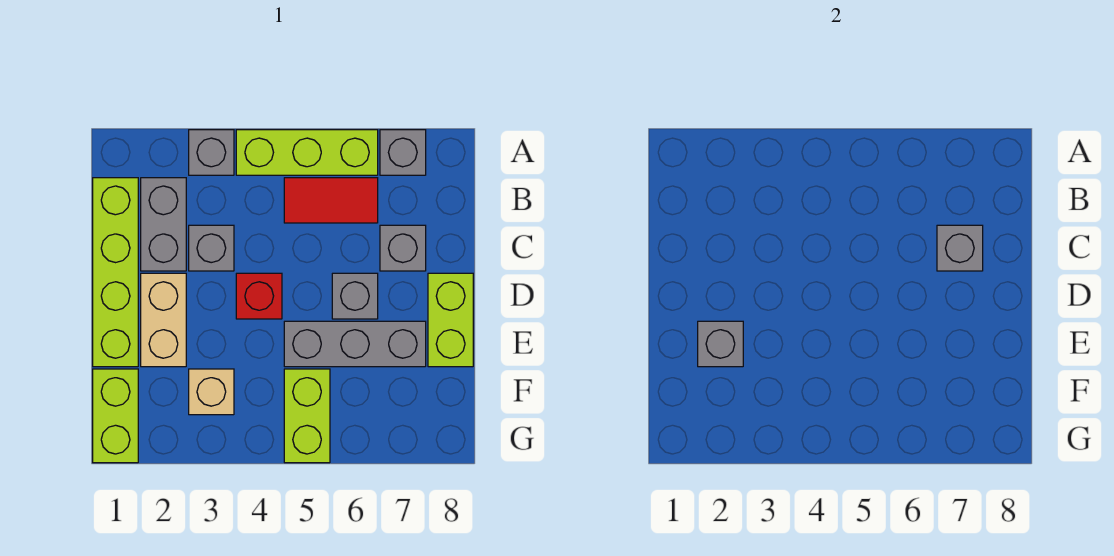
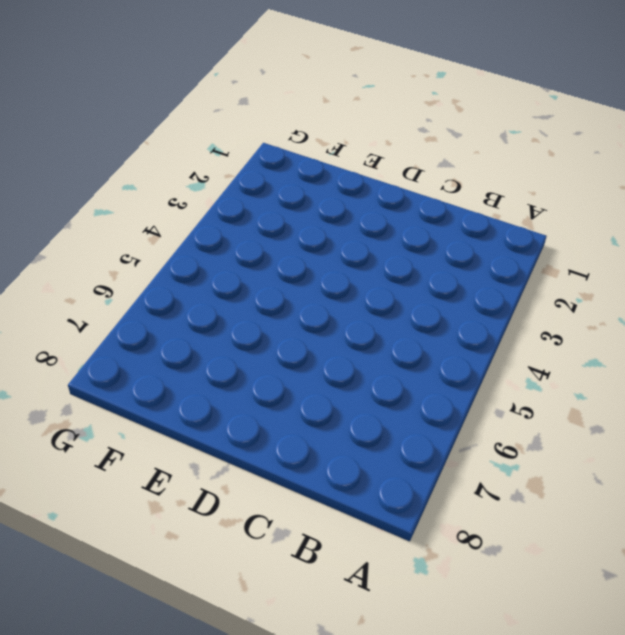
none -> grey brick A3 level 1
none -> lime brick A4:A6 level 1
none -> grey brick A7 level 1

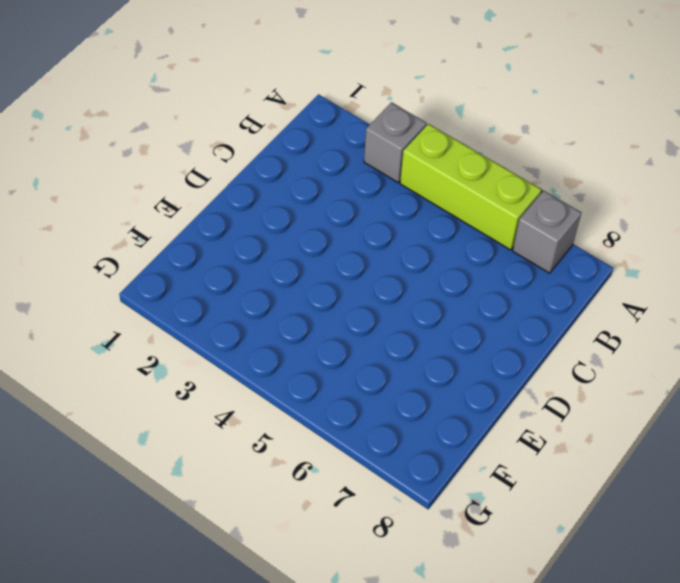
none -> lime brick B1:E1 level 1
none -> grey brick B2:C2 level 1
none -> red tile B5:B6 level 1

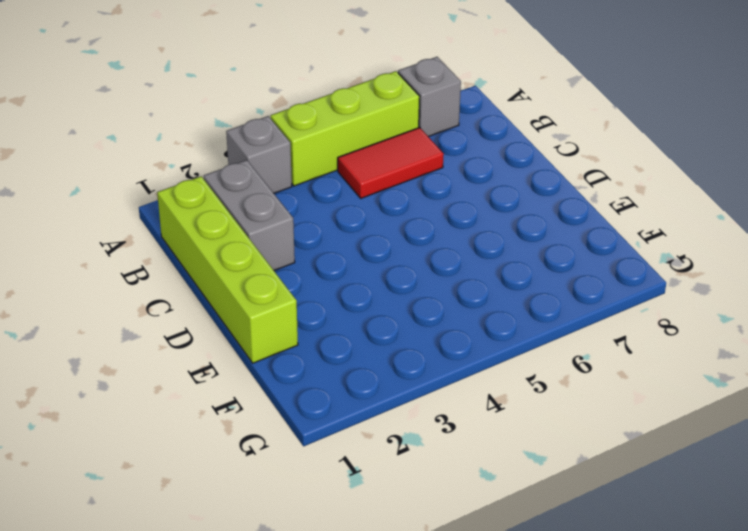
none -> grey brick C3 level 1
none -> grey brick C7 level 1
none -> tan brick D2:E2 level 1

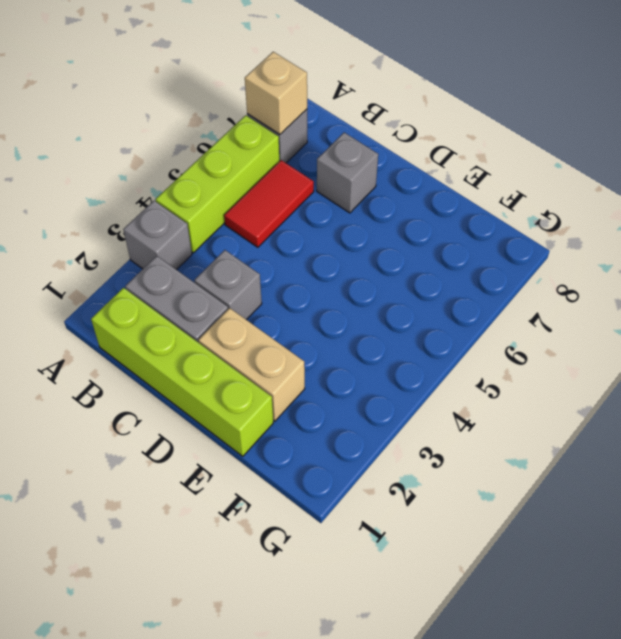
tan brick A7 level 2 -> tan brick F3 level 1
none -> red brick D4 level 1
none -> grey brick D6 level 1
none -> lime brick D8:E8 level 1

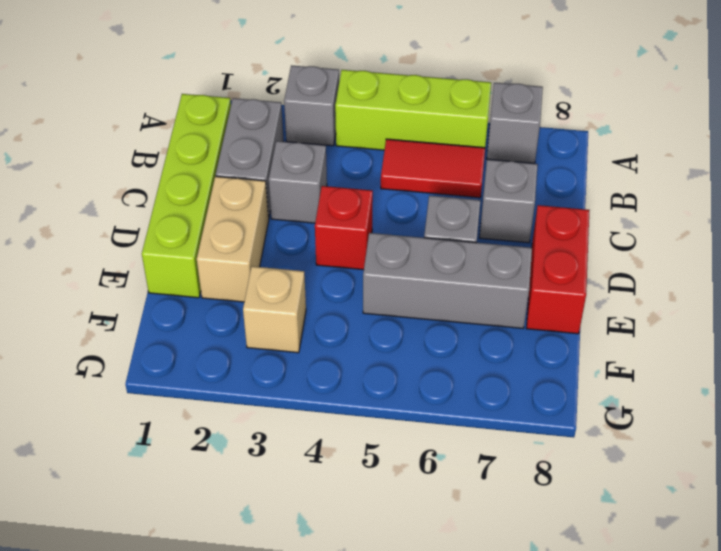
red brick D8:E8 level 1 -> lime brick D8:E8 level 1
none -> lime brick F1:G1 level 1
none -> lime brick F5:G5 level 1
none -> grey brick C7 level 2

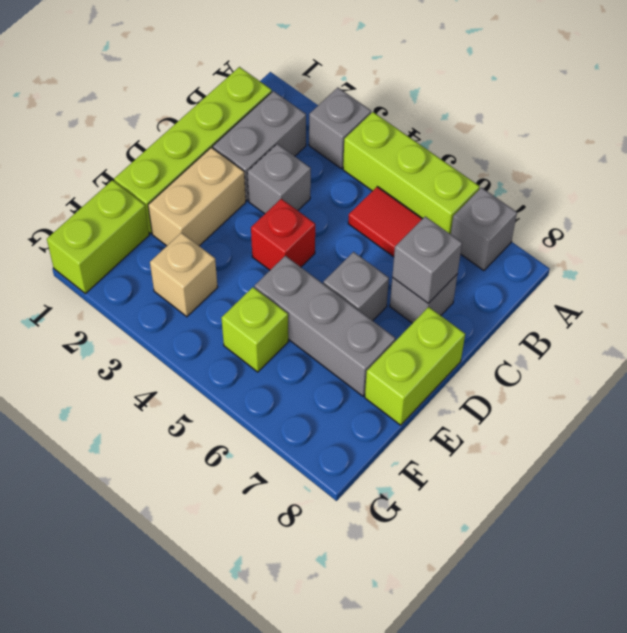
lime brick F5 level 1 -> lime brick F5:G5 level 1
none -> grey brick E2 level 2

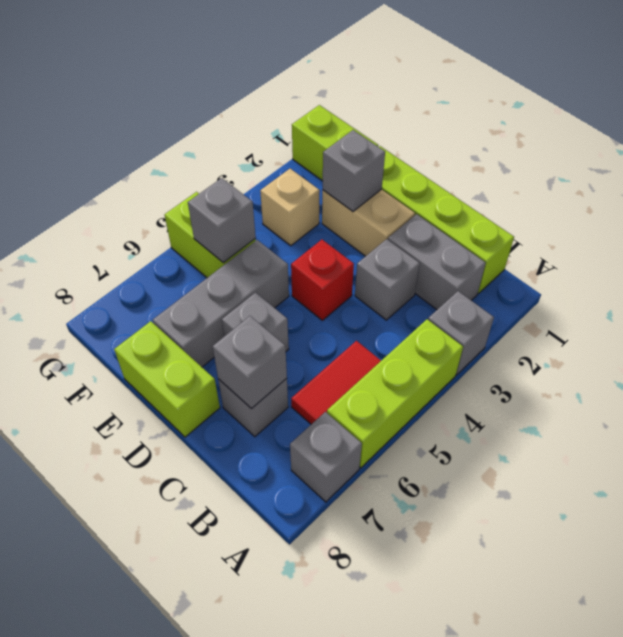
grey brick F5 level 2 -> none

